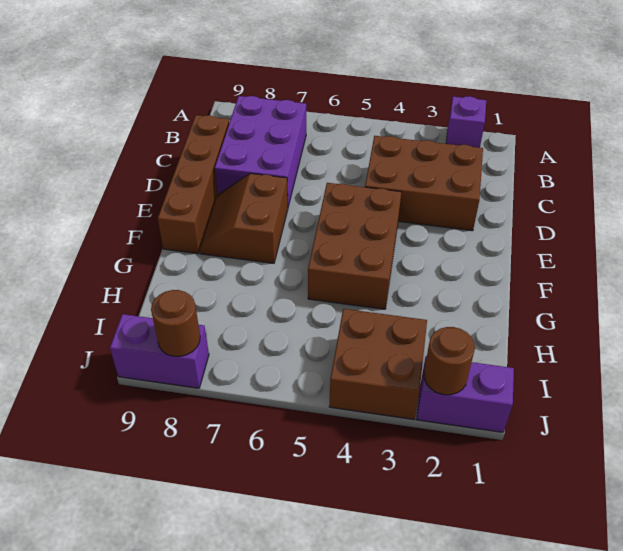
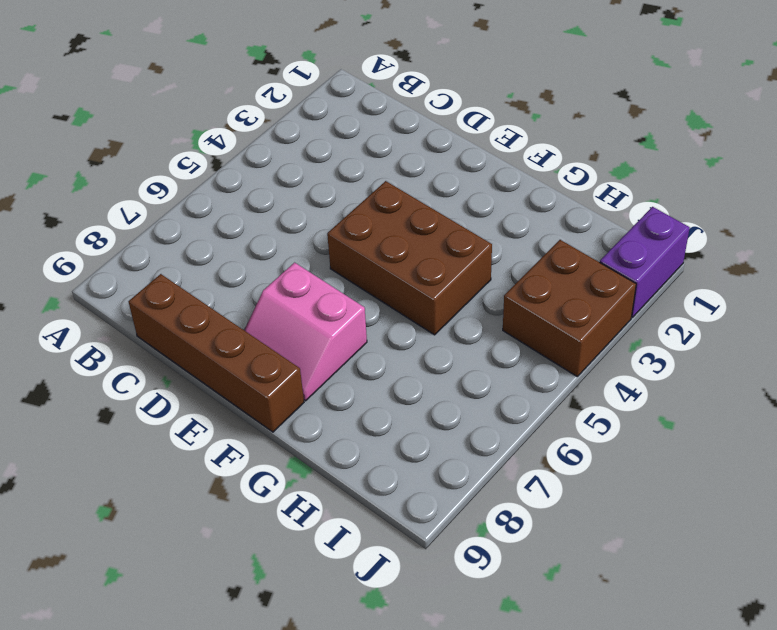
pink slope E7:F8 level 1 top 7 -> brown slope E7:F8 level 1 top 7
none -> purple brick A2 level 1
none -> purple brick B7:D8 level 1

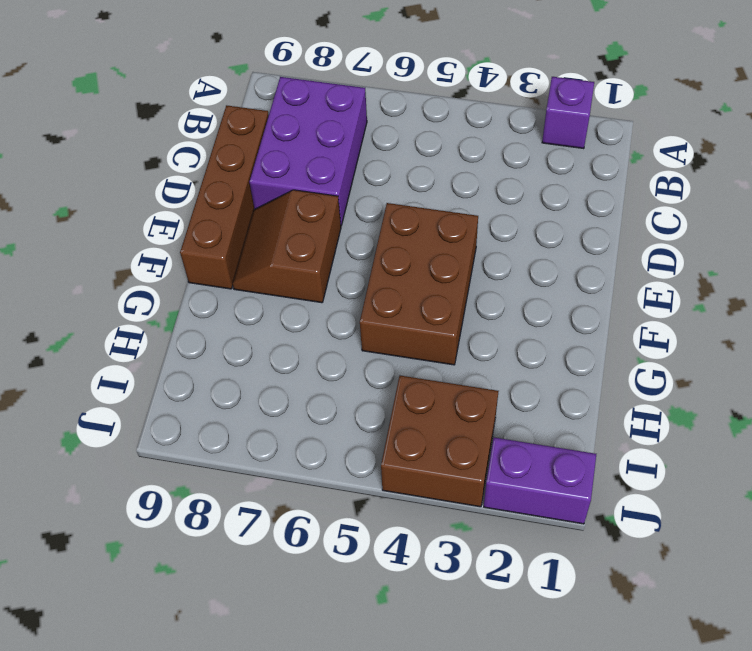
none -> brown brick C2:D4 level 1
none -> purple brick J8:J9 level 1

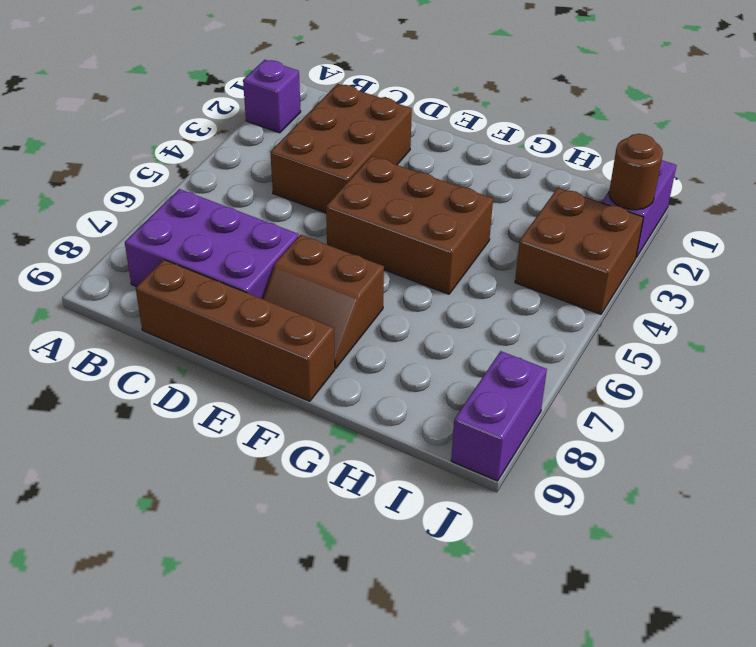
none -> brown round brick J8 level 2

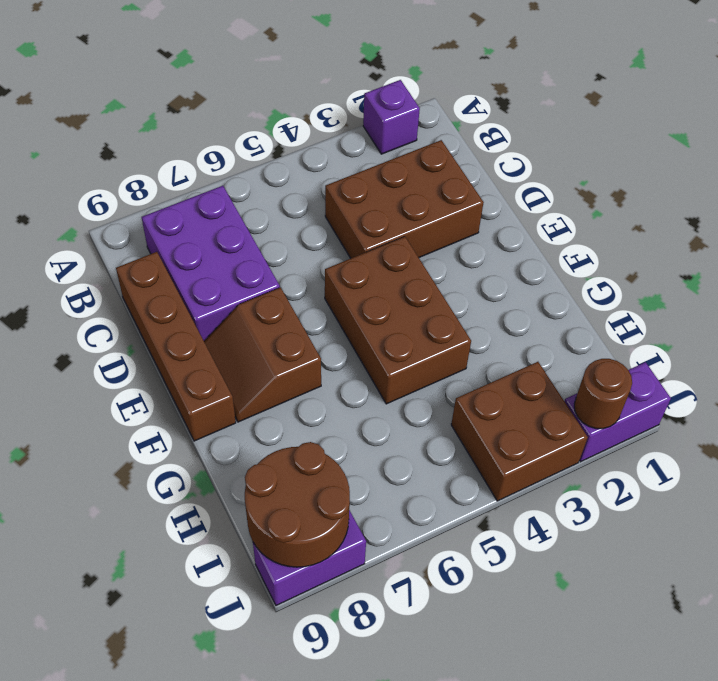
brown round brick I8:J9 level 2 -> brown round brick J8 level 2

